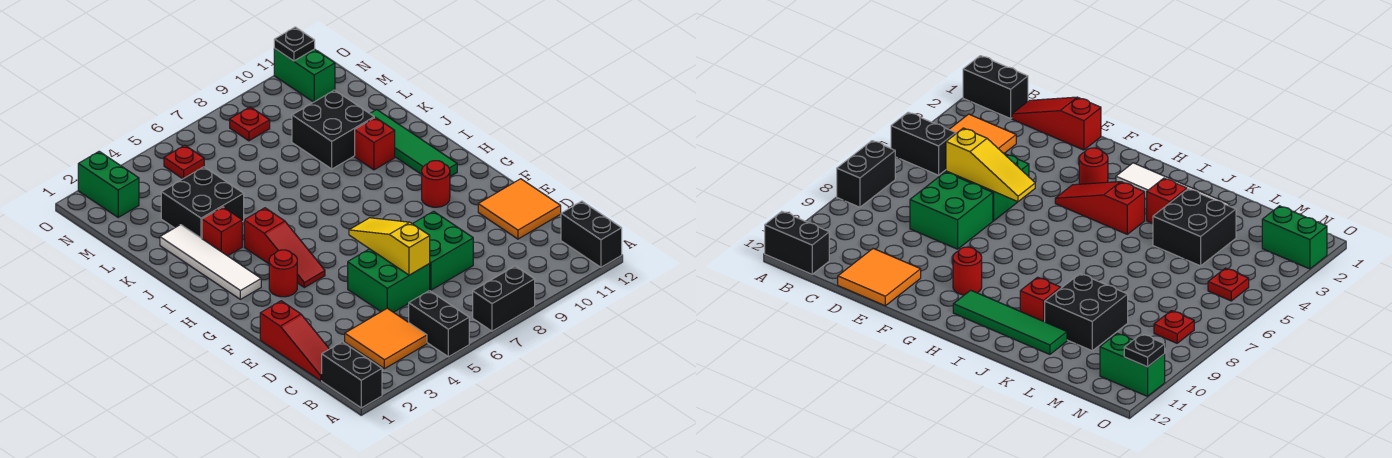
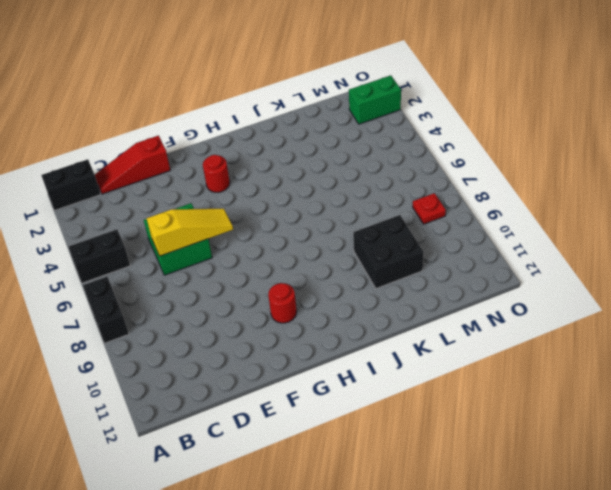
none -> black brick A12:B12 level 1
none -> orange tile B3:C4 level 1
none -> green brick D7:E8 level 1

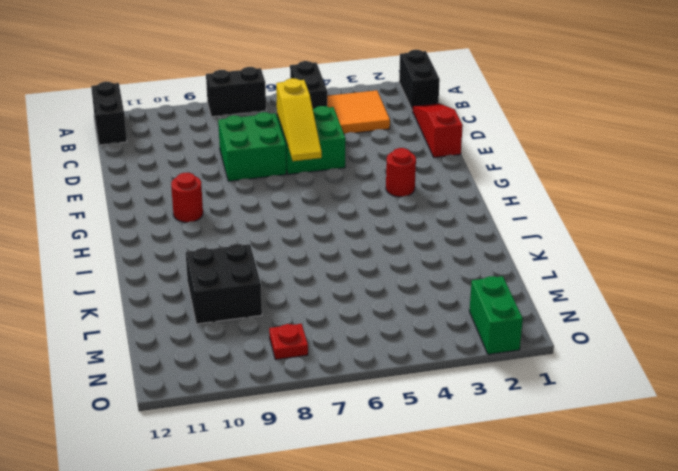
none -> orange tile D11:E12 level 1
none -> red slope G4:I4 level 1 top I
none -> white tile H2:K2 level 1

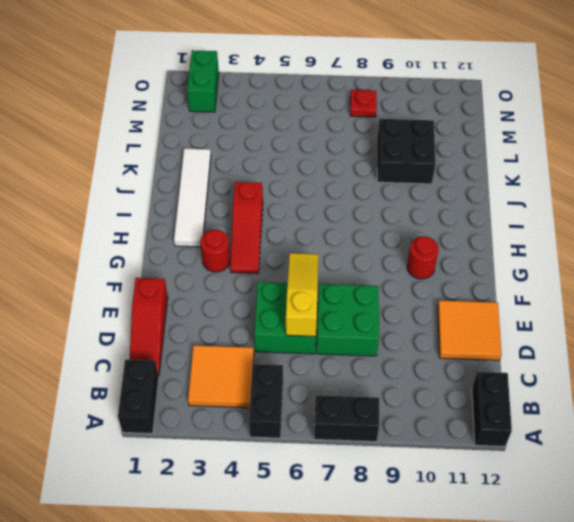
none -> green tile H11:K11 level 1
none -> red brick J3 level 1
none -> red brick J10 level 1

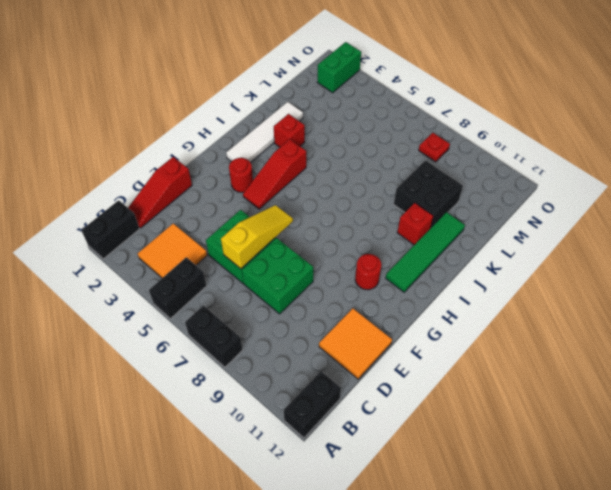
none -> black brick K3:L4 level 1
none -> red plate N5 level 1
none -> green brick N11:O11 level 1

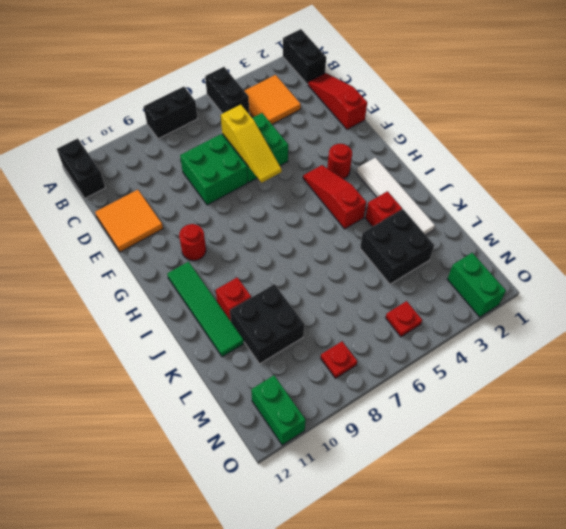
none -> black plate O11 level 2

